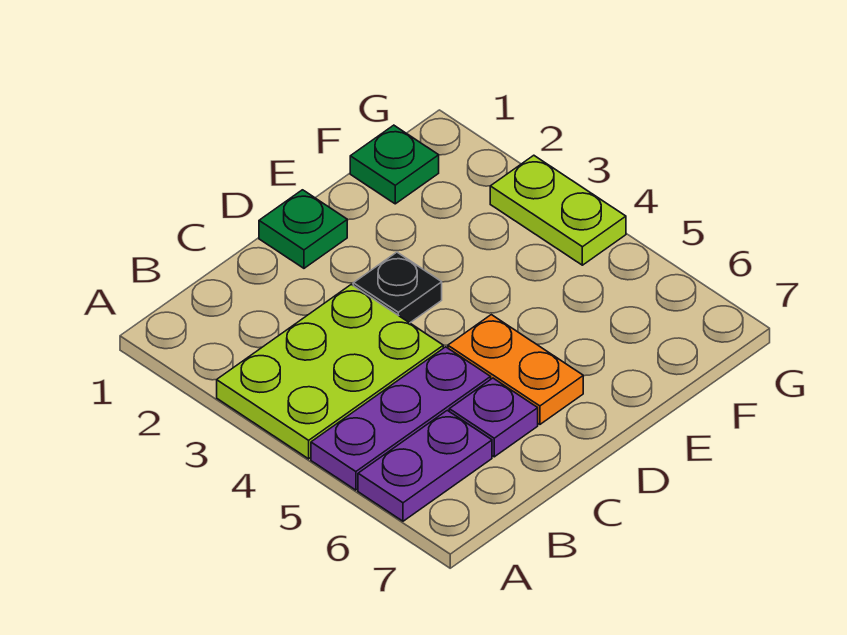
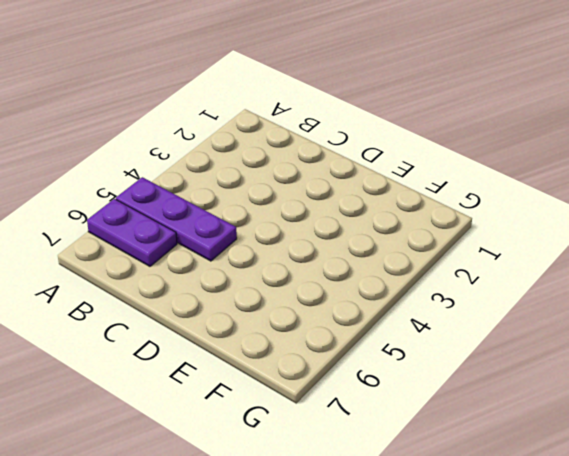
none -> lime plate A3:C4 level 1
none -> purple plate C6 level 1

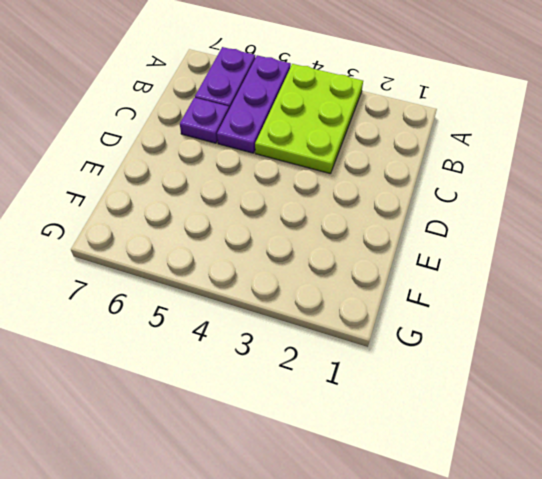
none -> green plate D1 level 1
none -> black plate D3 level 1

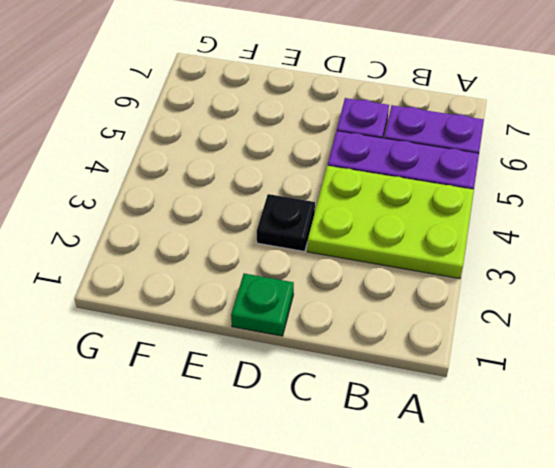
none -> orange plate D5:D6 level 1
none -> green plate F1 level 1

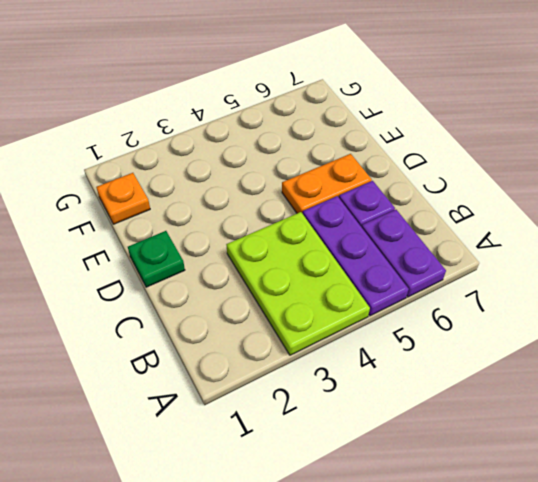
orange plate F1 level 1 -> green plate F1 level 1
none -> black plate D3 level 1
none -> lime plate G3:G4 level 1

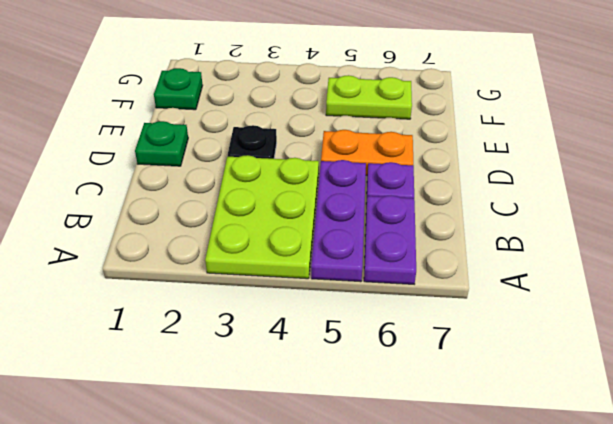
lime plate F5:F6 level 1 -> lime plate G3:G4 level 1

